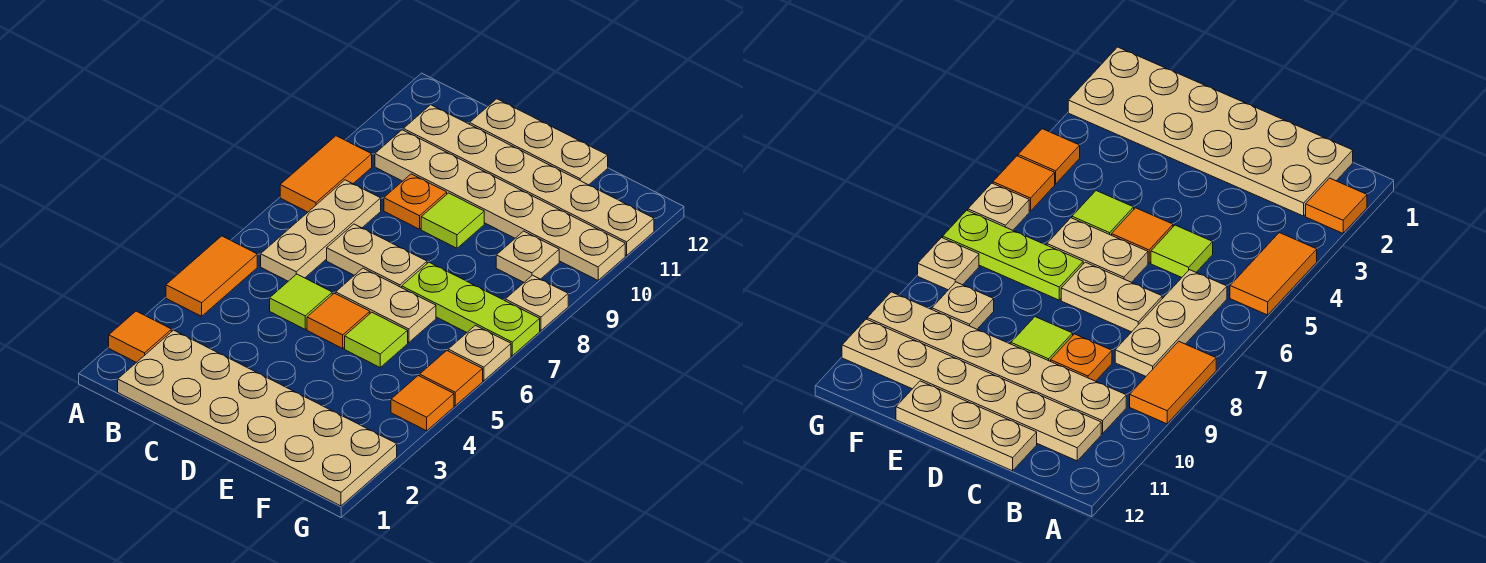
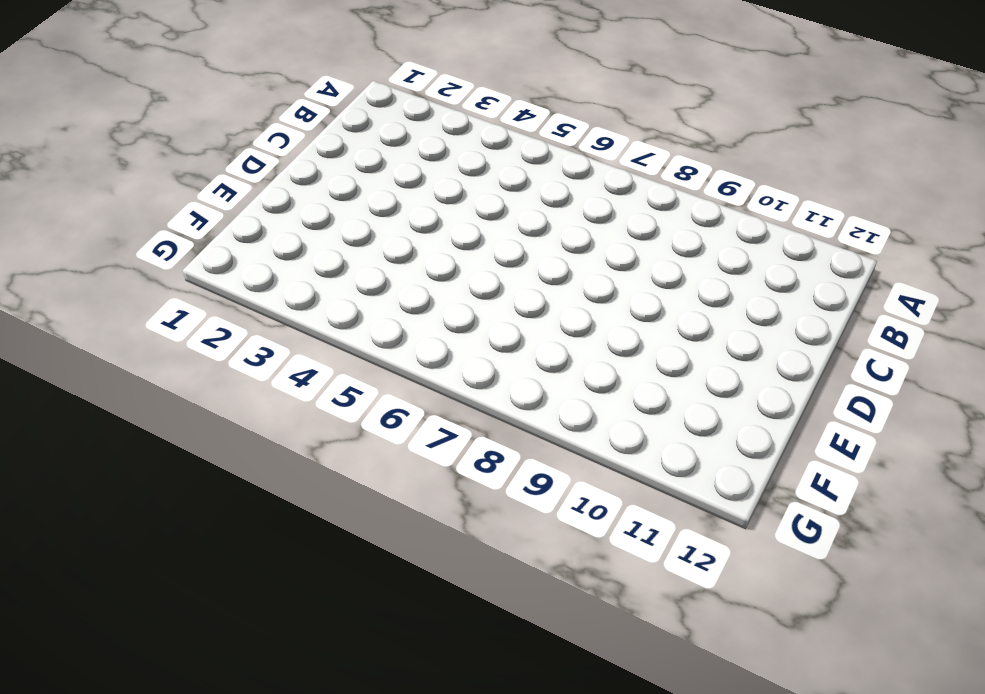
none -> orange tile A2 level 1
none -> orange tile A4:A5 level 1
none -> orange tile A8:A9 level 1

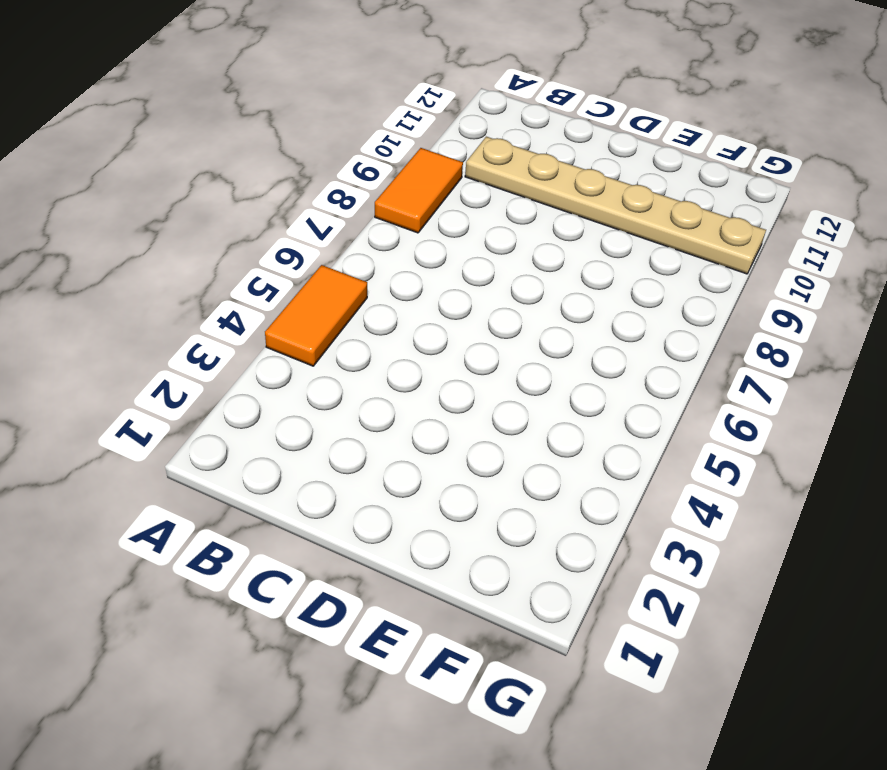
none -> orange tile A2 level 1
none -> tan plate B1:G2 level 1
none -> tan plate B6:B8 level 1

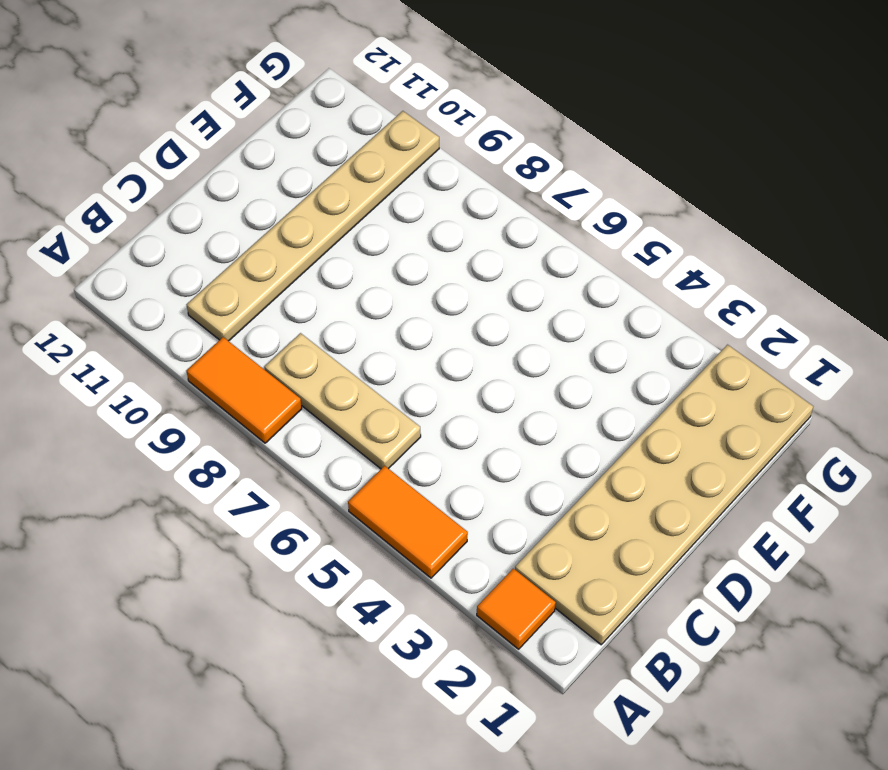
none -> tan plate B11:G11 level 1
none -> lime tile C5 level 1
none -> tan plate C7:D7 level 1

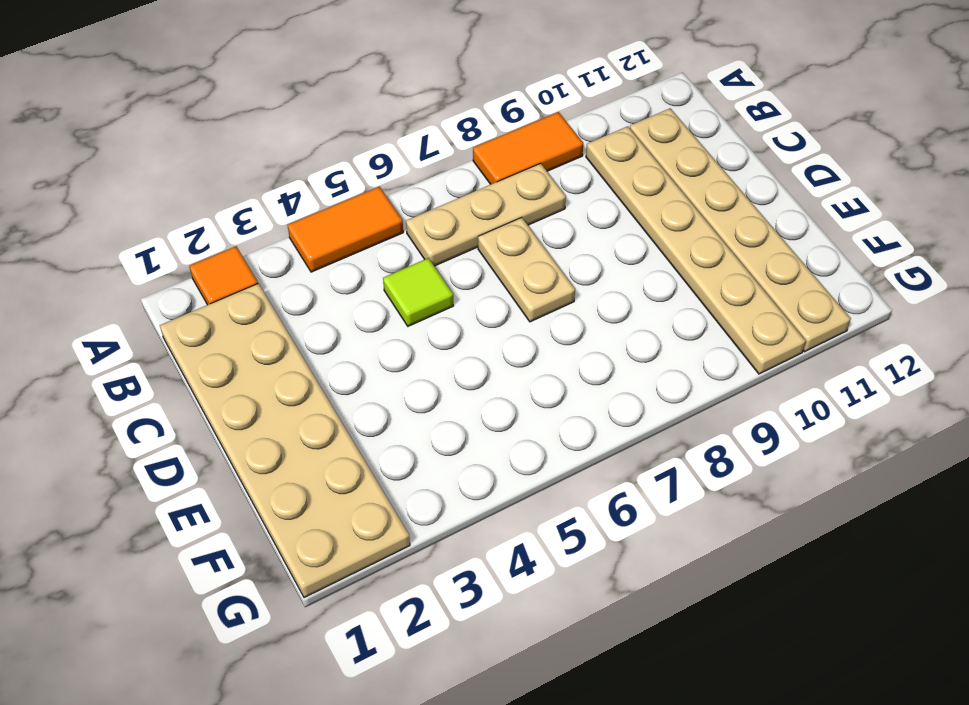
none -> orange plate C9 level 1
none -> tan plate C12:E12 level 1
none -> orange tile D5 level 1

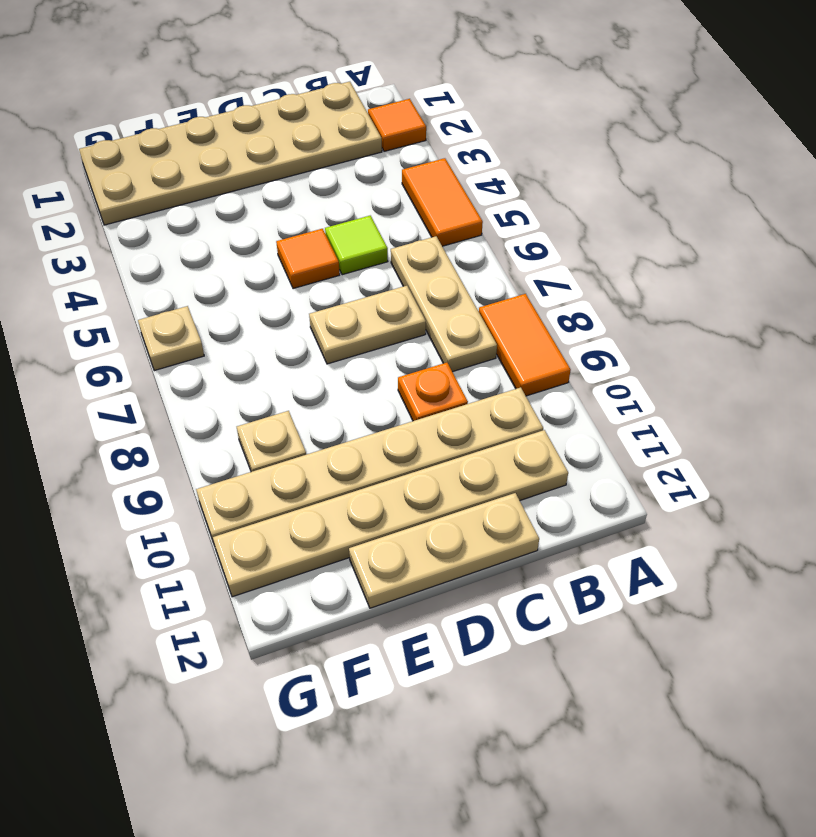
none -> tan plate D6:E6 level 1
none -> lime tile D9 level 1
none -> lime tile E5 level 1

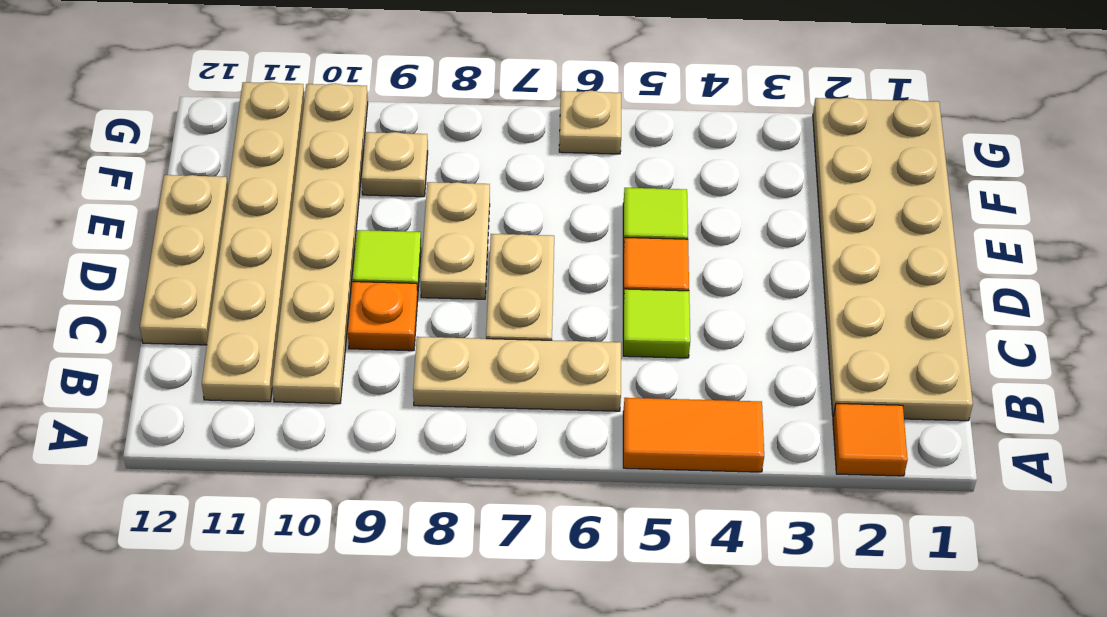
tan plate D8:E8 level 1 -> tan plate D6:E6 level 1
none -> orange tile A8:A9 level 1
none -> lime plate E7:G7 level 1
none -> orange tile G4 level 1

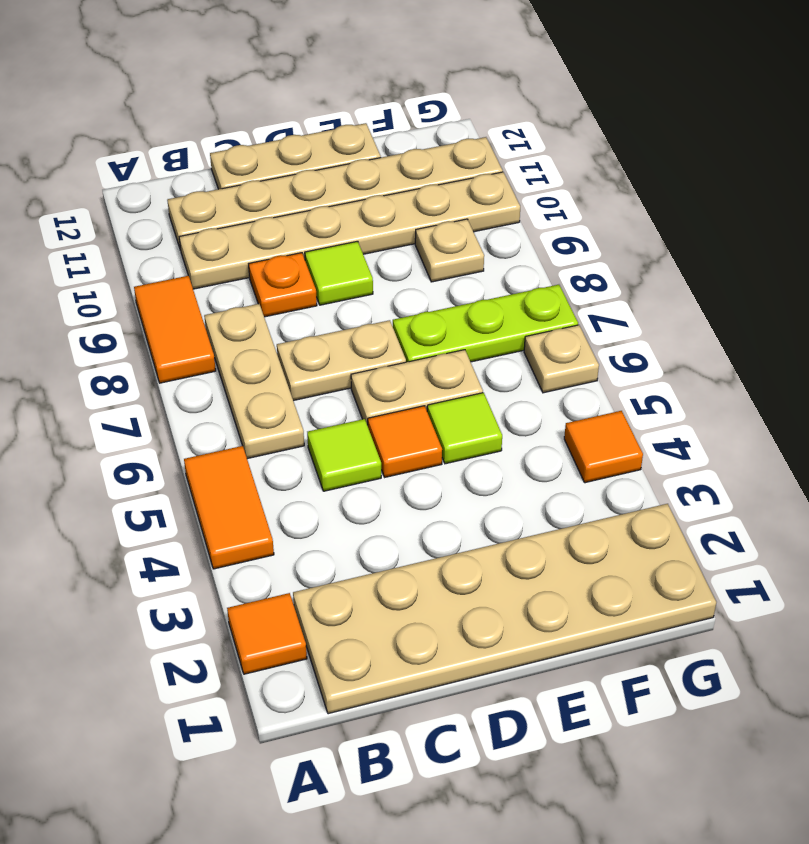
none -> orange tile G5 level 1
none -> tan plate G8 level 1

